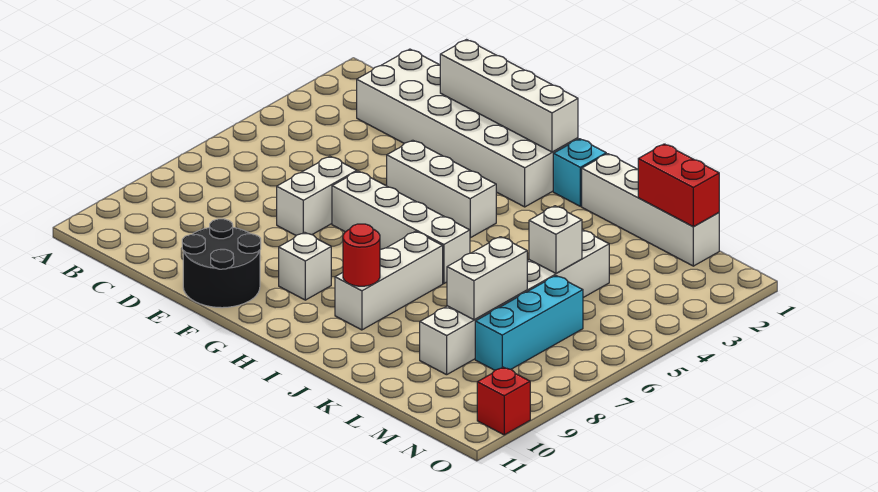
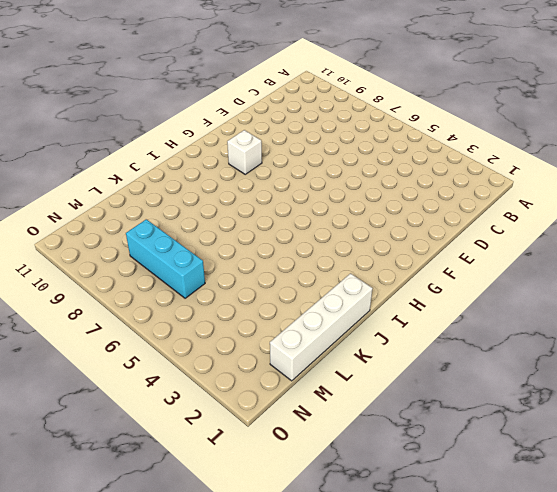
none -> white brick C1:H2 level 1
none -> white brick E6:E7 level 1
none -> black round brick E10:F11 level 1

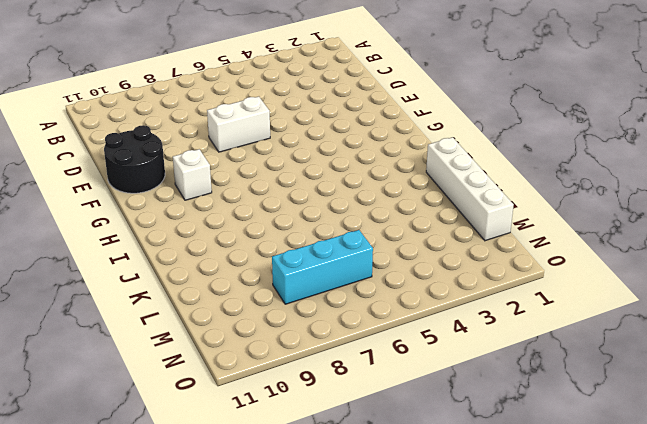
none -> white brick C1:H2 level 1
none -> white brick F4:H4 level 1
none -> white brick F6:I6 level 1

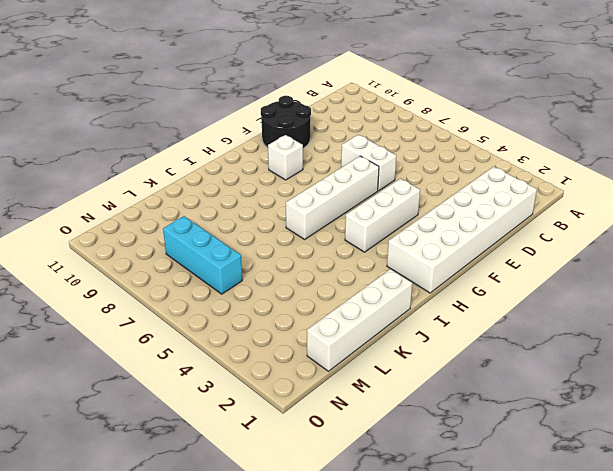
none -> cyan brick I1 level 1
none -> white brick I7:I9 level 1
none -> white brick L4:L9 level 1

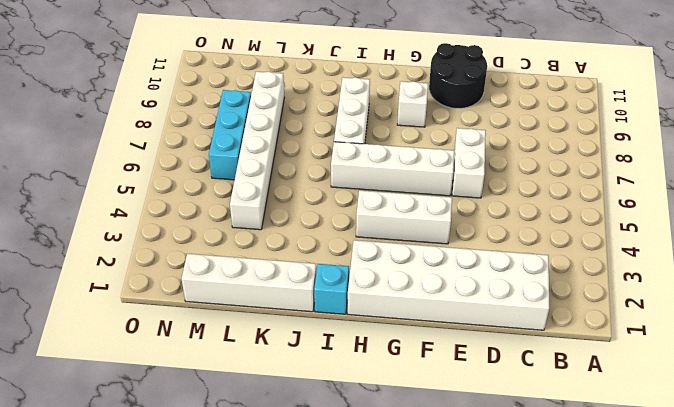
none -> red brick O10 level 1
none -> white brick E1:H1 level 2
none -> red round brick I9 level 2

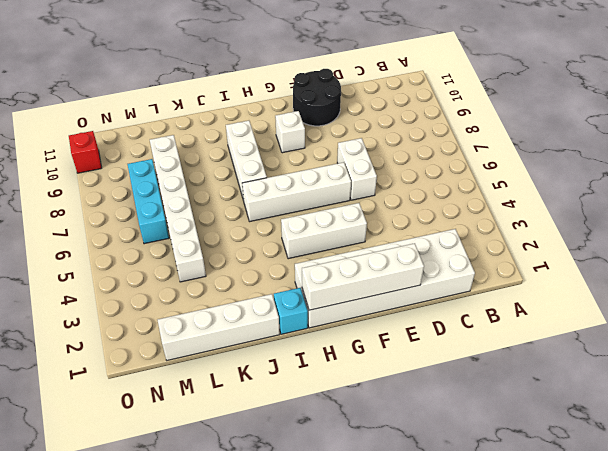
none -> red round brick I9 level 2
none -> red brick L1:M1 level 2
none -> white brick L5 level 2

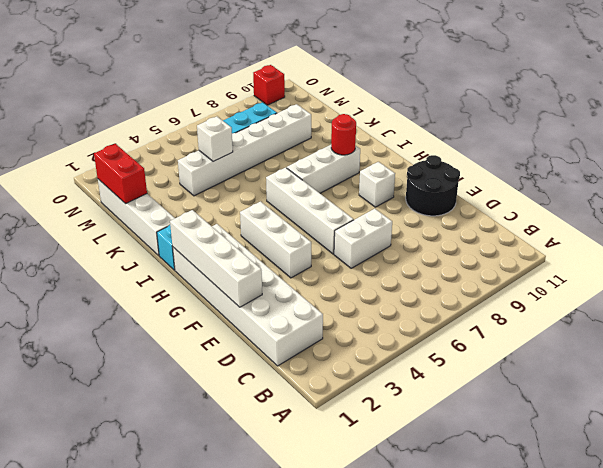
none -> white brick L7:L8 level 2

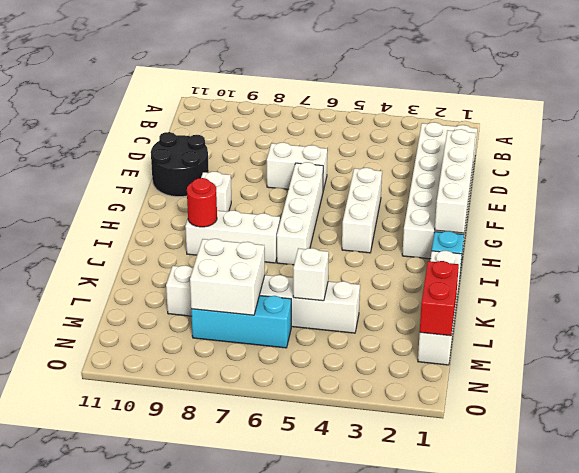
white brick L7:M8 level 2 -> white brick L7:L8 level 2
none -> red brick O10 level 1

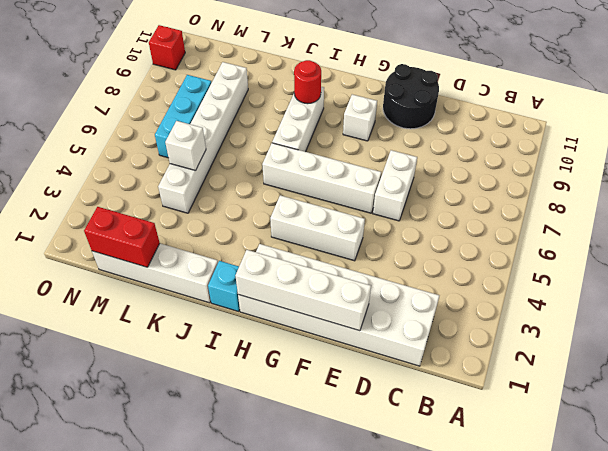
none -> white brick L7:L8 level 2

